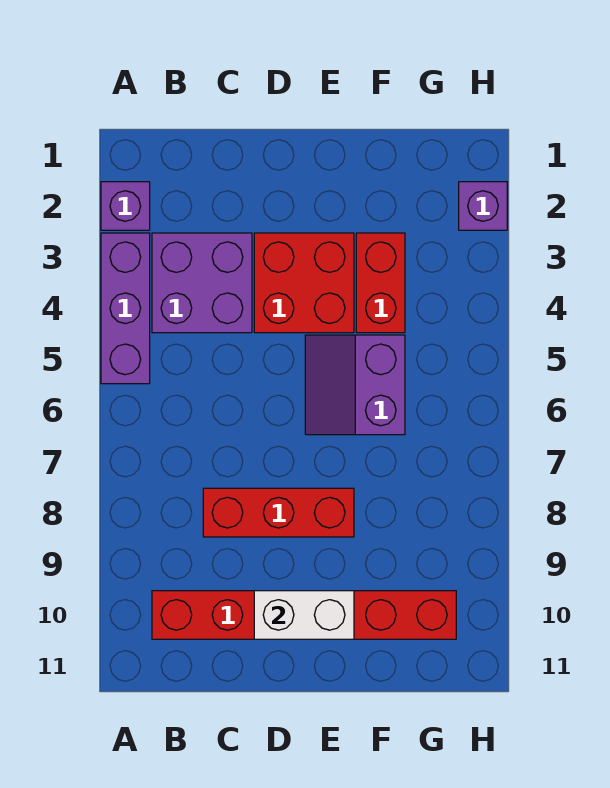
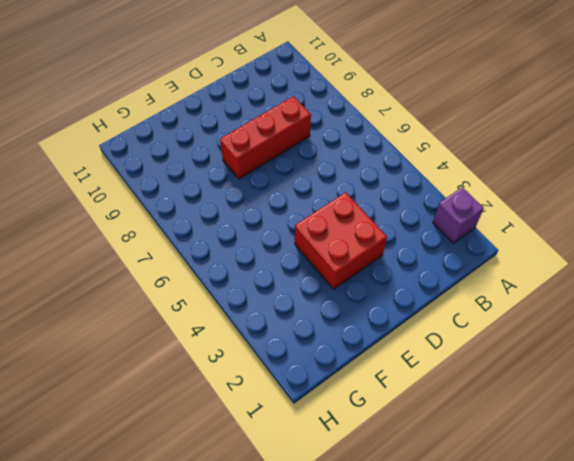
none -> purple brick A3:A5 level 1
none -> purple brick B3:C4 level 1

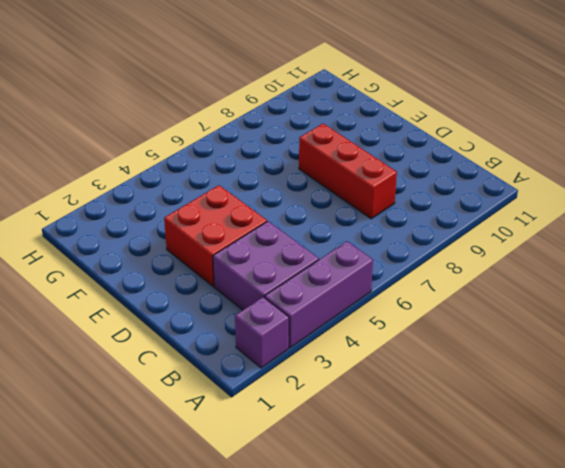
none -> red brick B10:G10 level 1
none -> purple slope E5:F6 level 1 top F

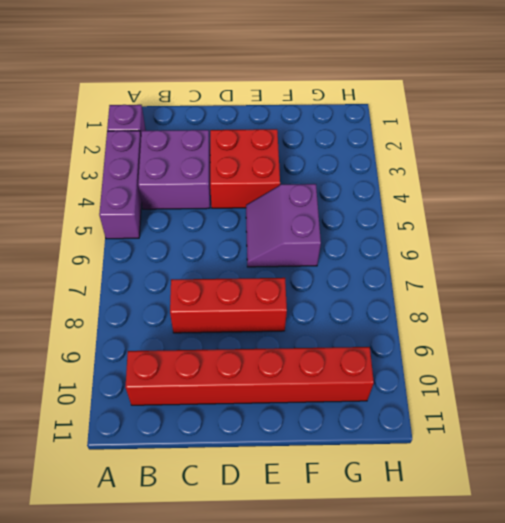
none -> red brick F3:F4 level 1
none -> purple brick H2 level 1

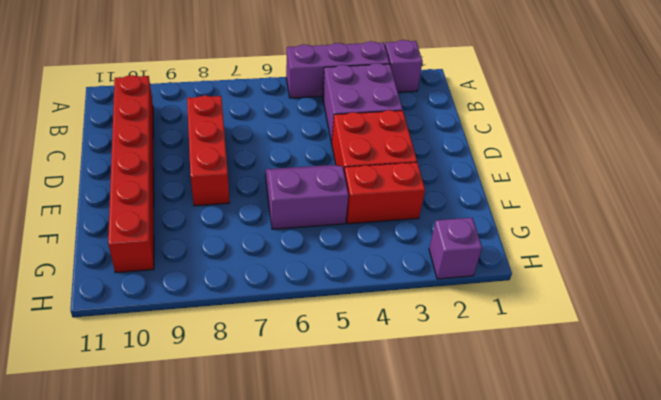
none -> white brick D10:E10 level 2

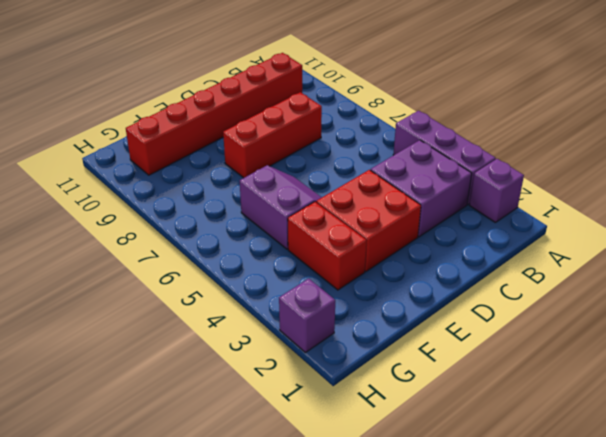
none -> white brick D10:E10 level 2

